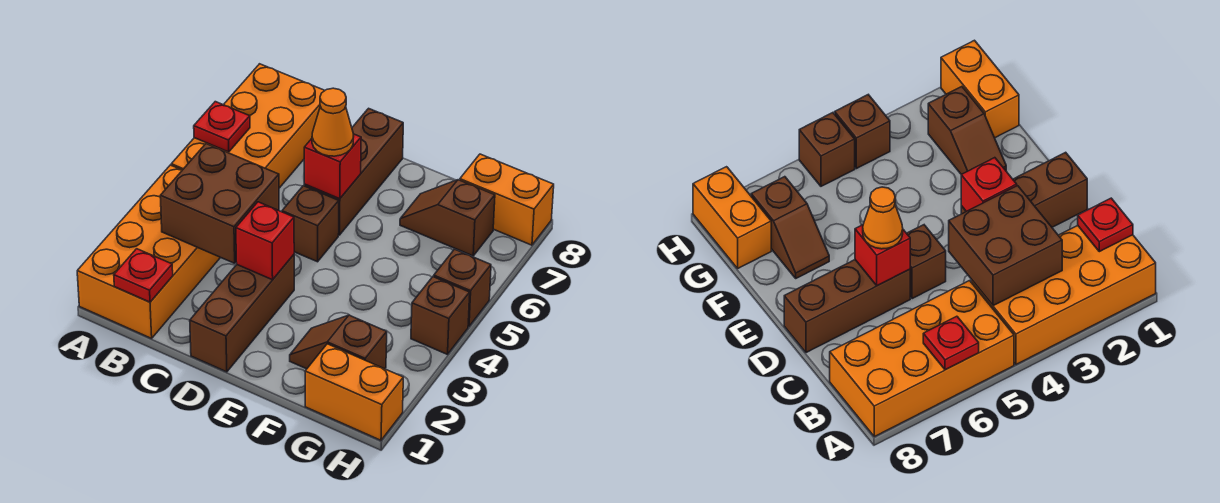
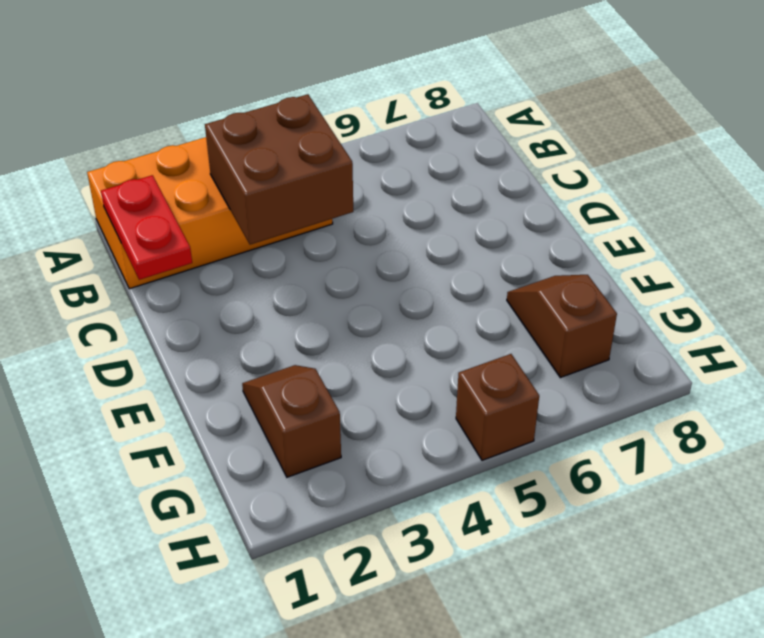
red plate B1:C1 level 2 -> red plate B1 level 2
none -> orange brick A5:B8 level 1
none -> brown brick D1:D3 level 1
none -> brown brick D5 level 1

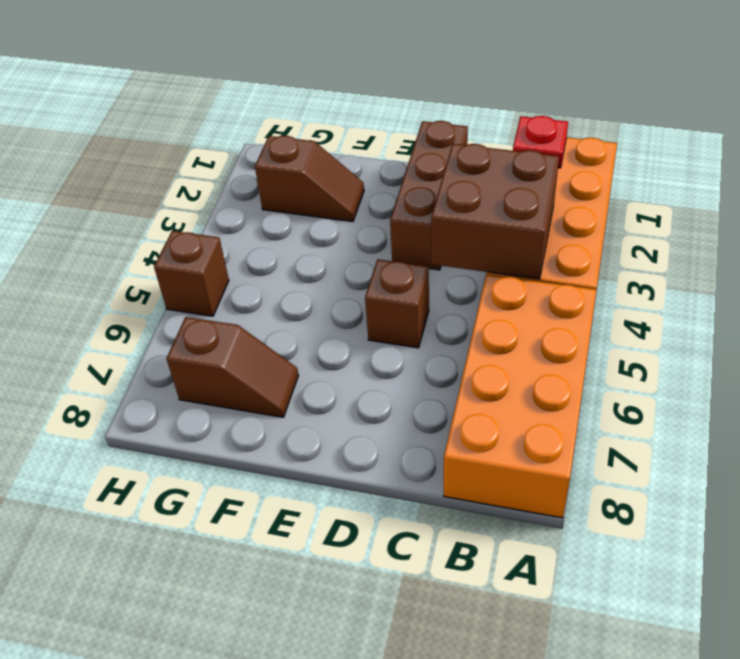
none -> brown brick D6:D8 level 1
none -> orange brick G1:H1 level 1
none -> orange brick G8:H8 level 1

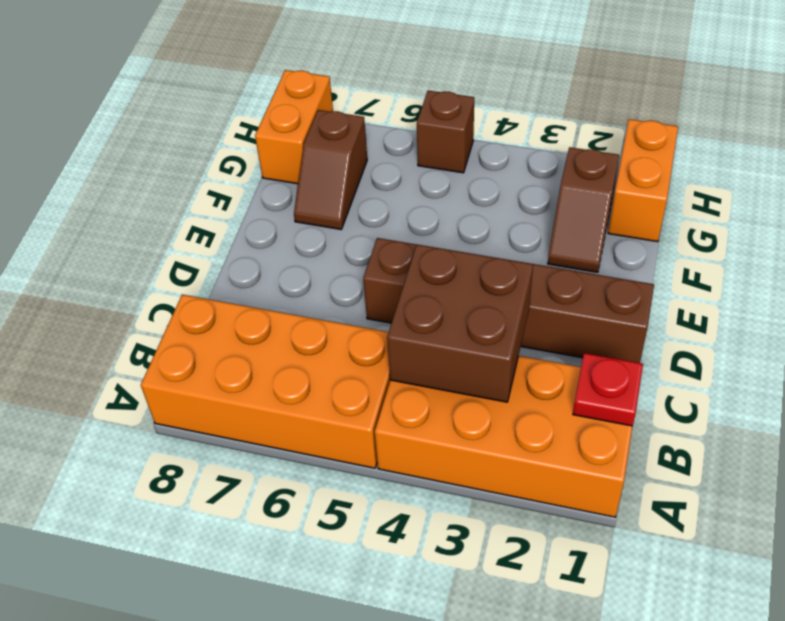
none -> brown brick D6:D8 level 1
none -> brown brick H4 level 1
none -> red plate A6 level 2

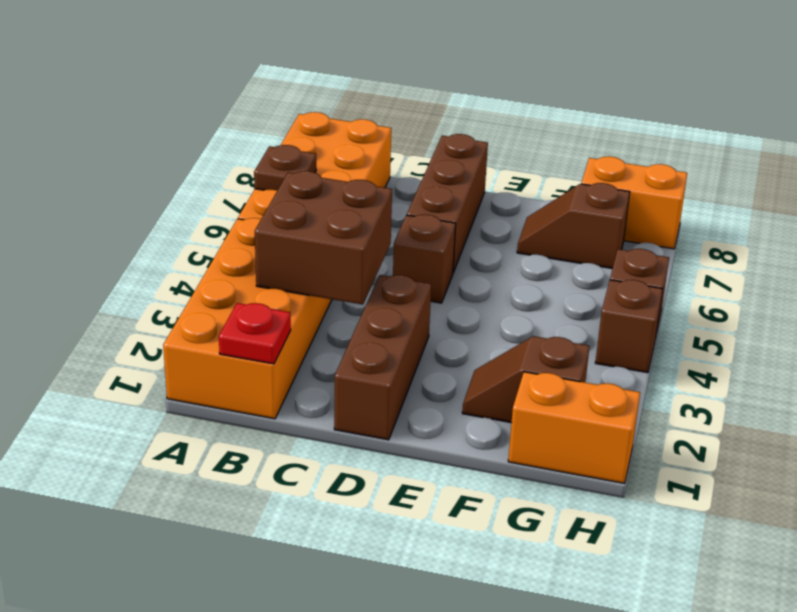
brown plate A6 level 2 -> red plate A6 level 2
none -> red brick D3 level 2
none -> red brick D6 level 2
none -> orange cone D6 level 3

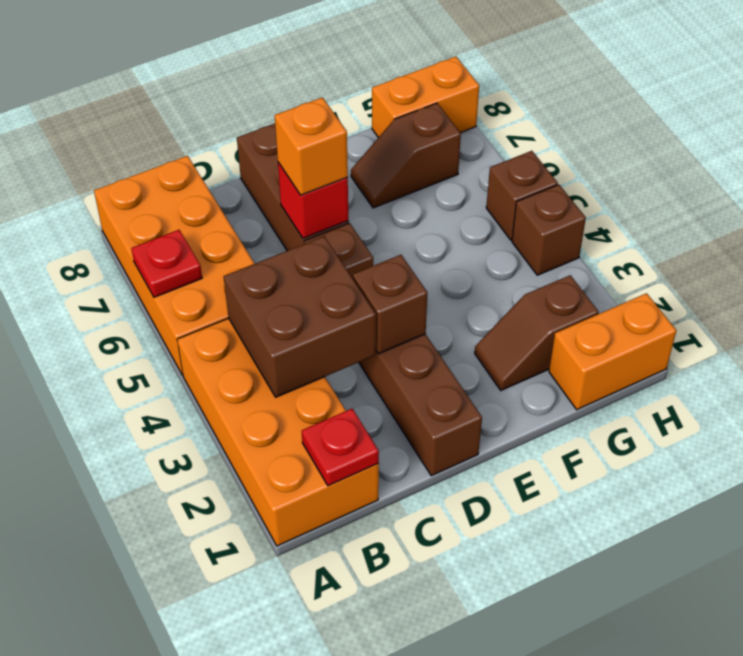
brown brick D3 level 2 -> red brick D3 level 2
orange brick D6 level 3 -> orange cone D6 level 3

